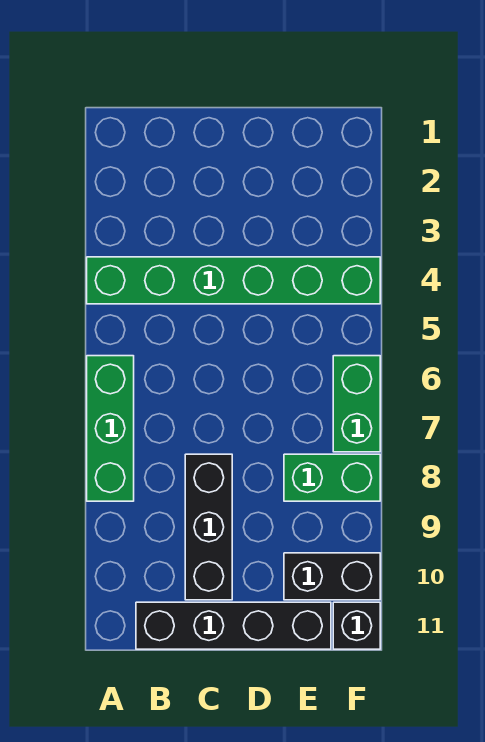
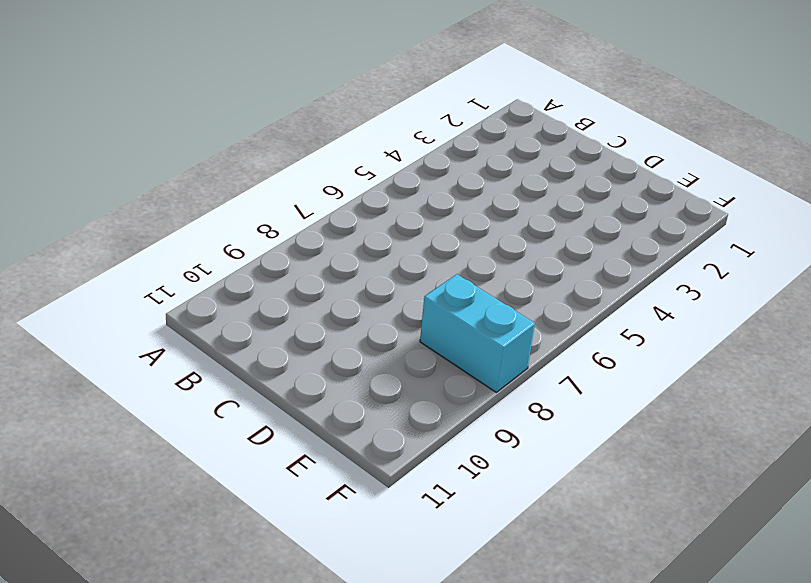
cyan brick E8:F8 level 1 -> green brick E8:F8 level 1
none -> green brick A4:F4 level 1
none -> green brick A6:A8 level 1

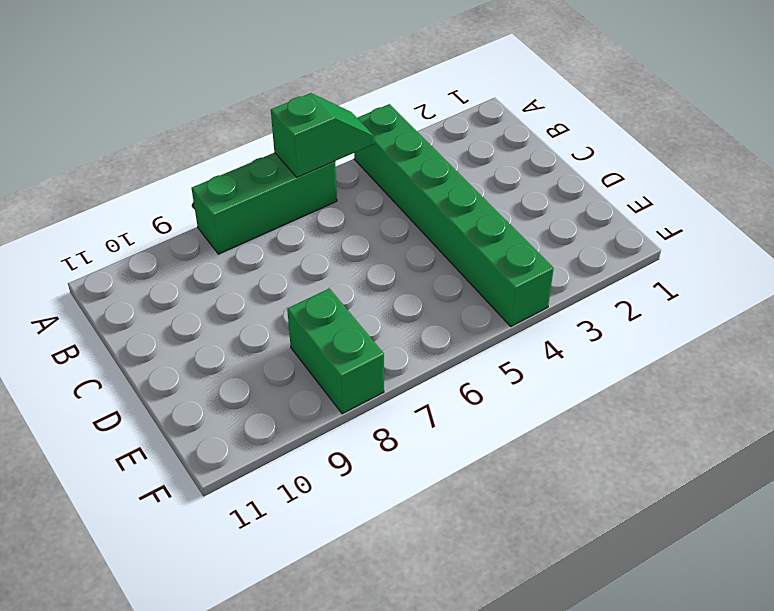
green slope A5:A6 level 2 top 6 -> none
none -> black brick B11:E11 level 1
none -> black brick C8:C10 level 1

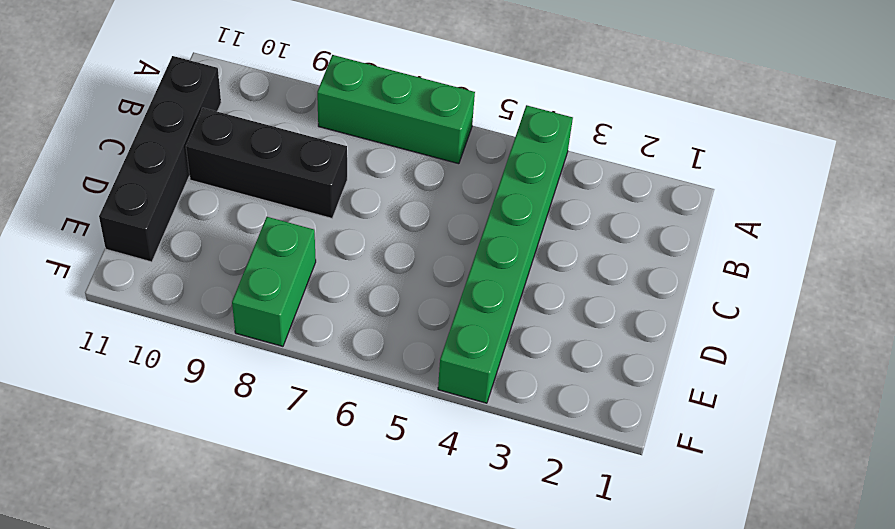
none -> black brick E10:F10 level 1
none -> green brick F6:F7 level 1

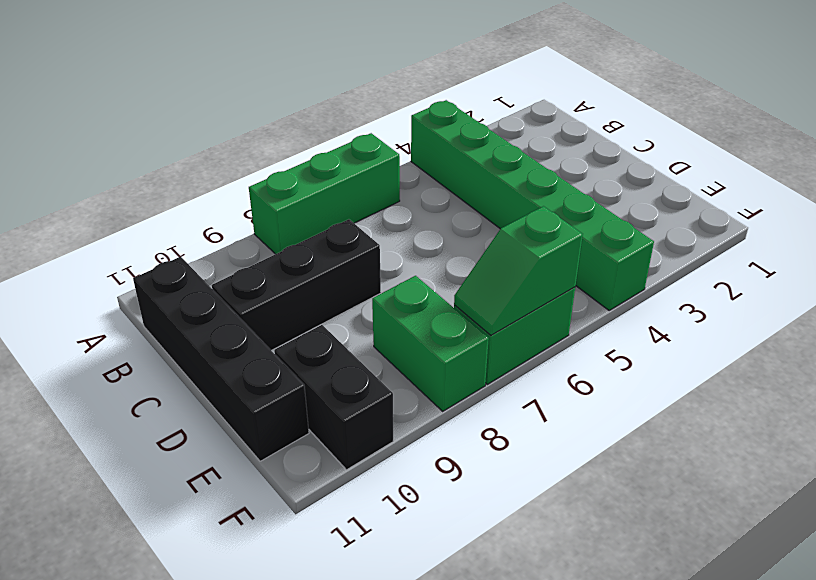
green slope F6:F7 level 2 top 6 -> none
none -> black brick F11 level 1

